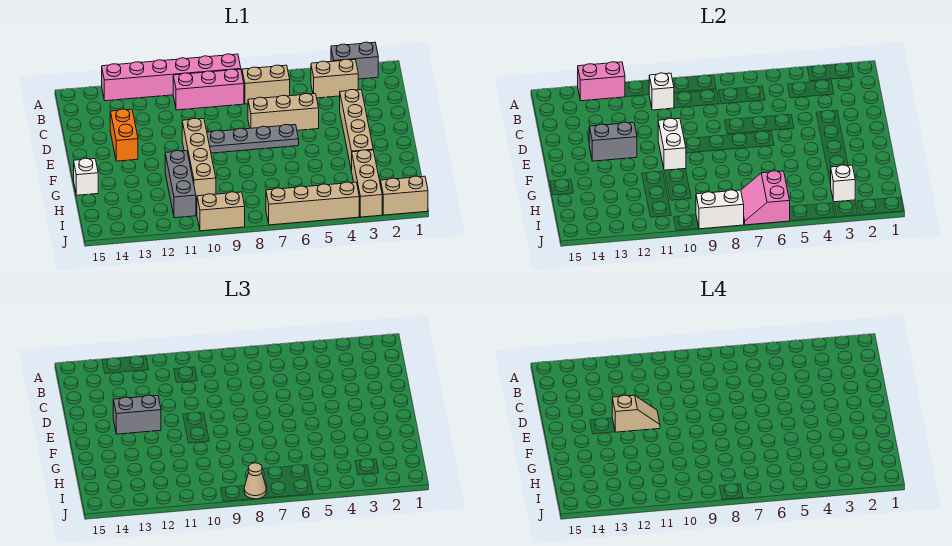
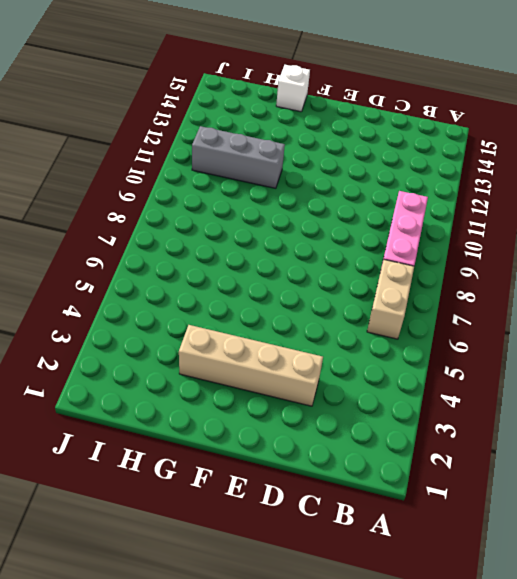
none -> grey brick A2:A3 level 1
none -> pink brick A8:A13 level 1
none -> tan brick B3:B4 level 1

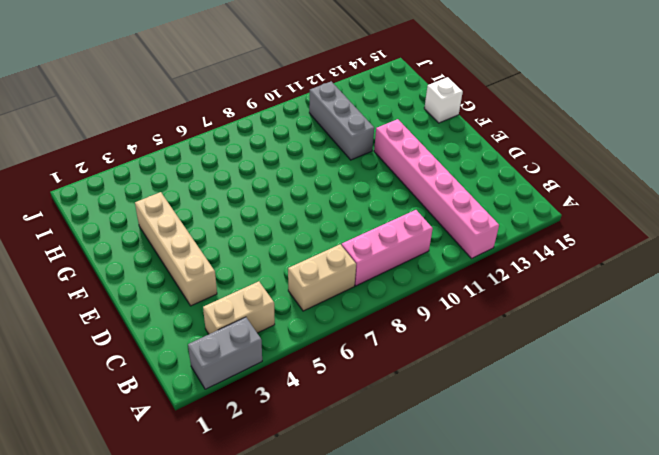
pink brick A12:F12 level 1 -> pink brick A8:A13 level 1
none -> tan brick D5:D7 level 1
none -> orange brick D13:E13 level 1
none -> grey plate E6:E9 level 1

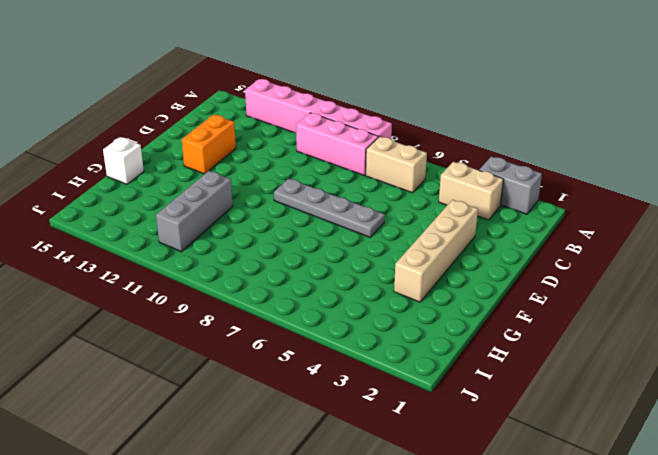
none -> tan brick D5:D7 level 1
none -> tan brick E10:H10 level 1
none -> tan brick H3:J3 level 1

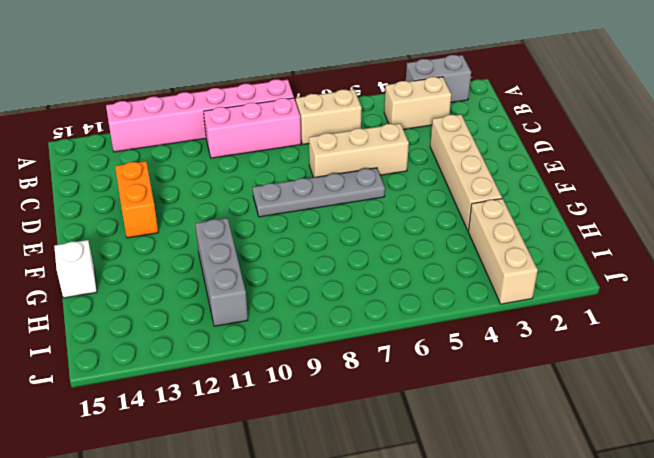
none -> tan brick E10:H10 level 1
none -> tan brick J1:J2 level 1
none -> tan brick J4:J7 level 1

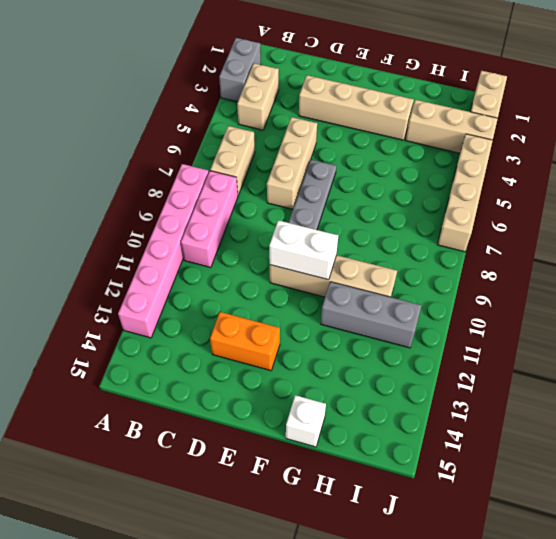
none -> tan brick J9:J10 level 1
none -> pink brick A12:A13 level 2
none -> white brick B10 level 2

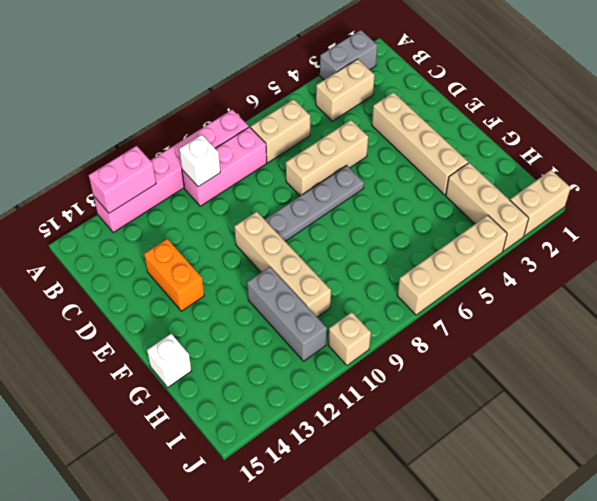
tan brick J10 level 1 -> tan brick J9:J10 level 1
none -> white brick E10:F10 level 2
none -> grey brick E12:E13 level 2
none -> white brick I3 level 2

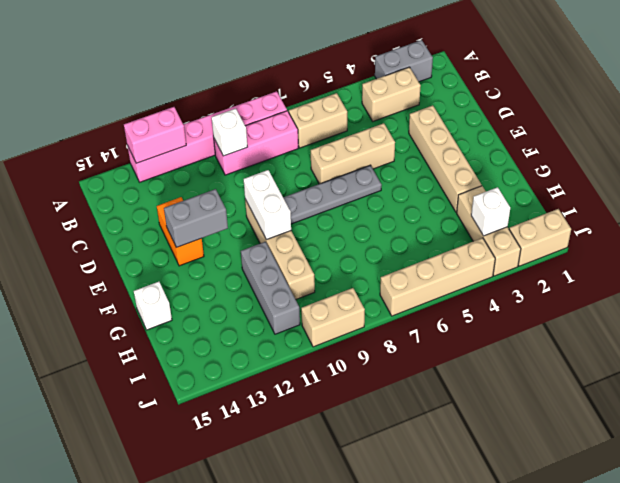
none -> pink slope I6:J7 level 2 top 6
none -> white brick J8:J9 level 2
none -> grey brick E12:E13 level 3

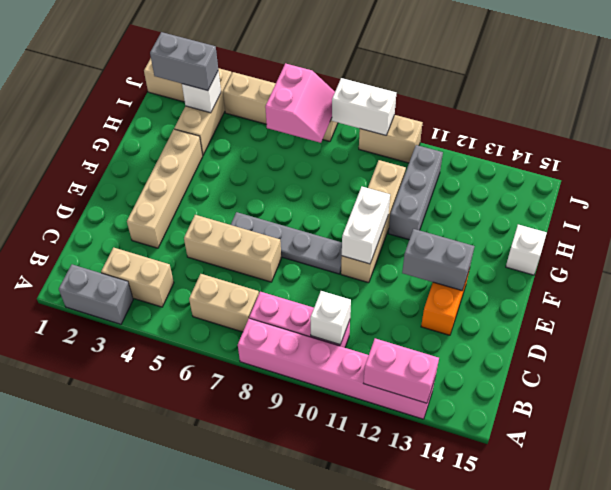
grey brick I2:I3 level 3 -> grey brick E12:E13 level 3
none -> tan cone J8 level 3
none -> tan slope E11:E12 level 4 top 12

